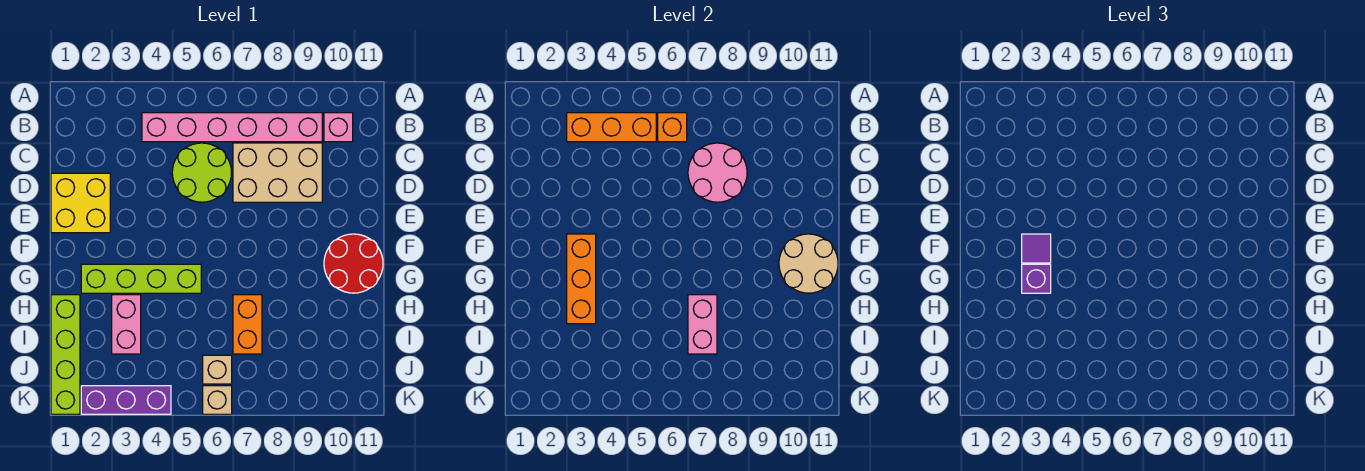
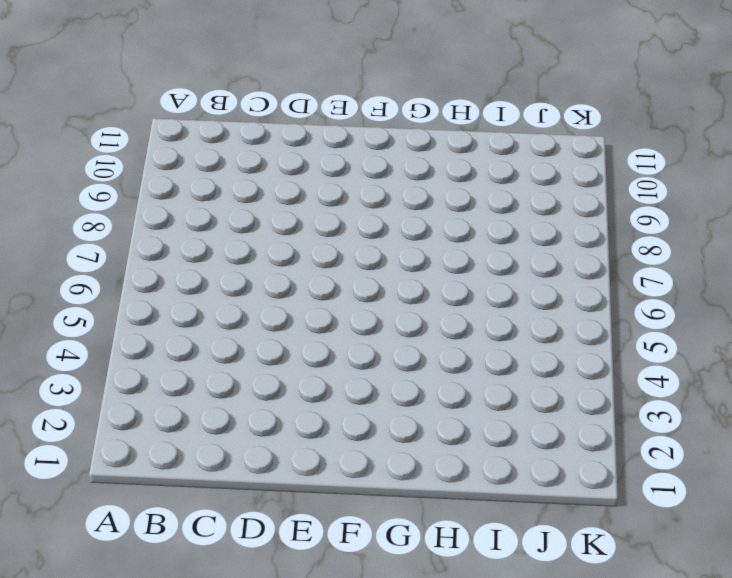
none -> pink brick B4:B9 level 1
none -> pink brick B10 level 1
none -> lime round brick C5:D6 level 1

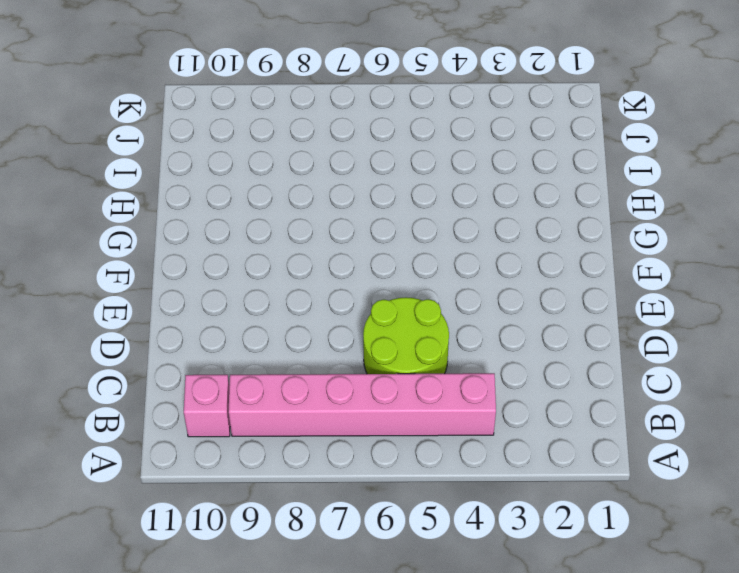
none -> tan brick C7:D9 level 1
none -> yellow brick D1:E2 level 1
none -> red round brick F10:G11 level 1

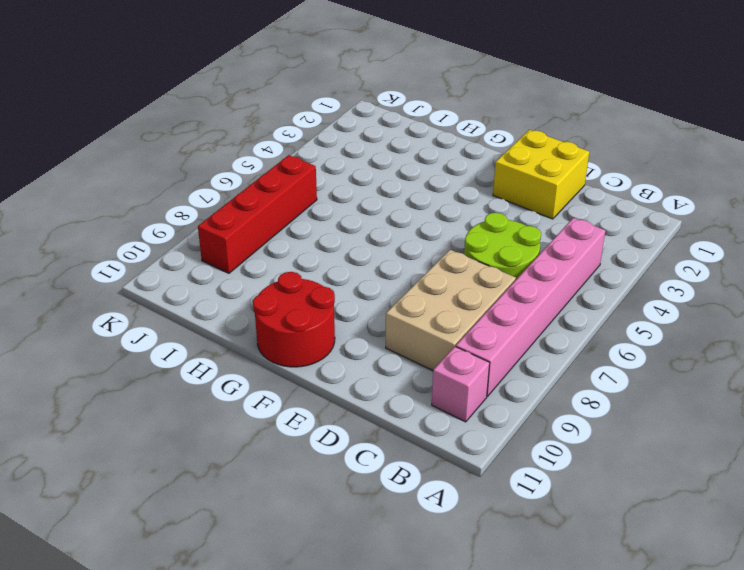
red brick J6:J9 level 1 -> tan brick J6 level 1
none -> lime brick G2:G5 level 1
none -> lime brick H1:K1 level 1
none -> pink brick H3:I3 level 1

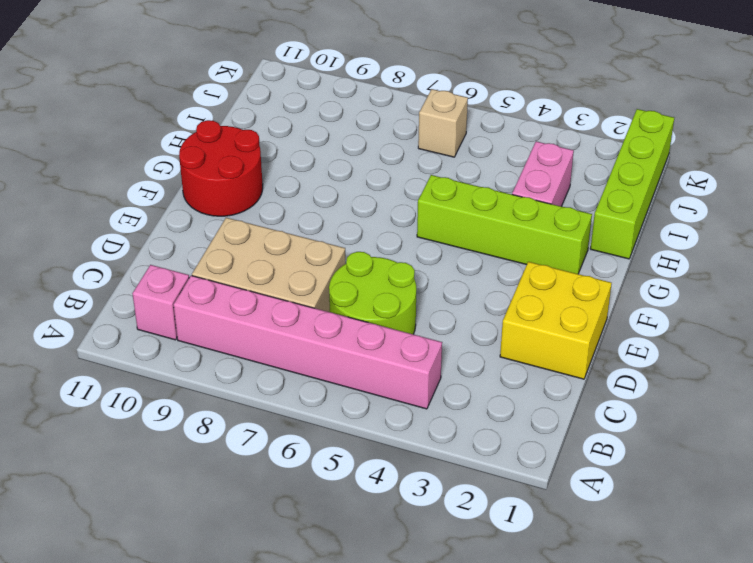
none -> orange brick H7:I7 level 1
none -> purple brick K2:K4 level 1
none -> tan brick K6 level 1

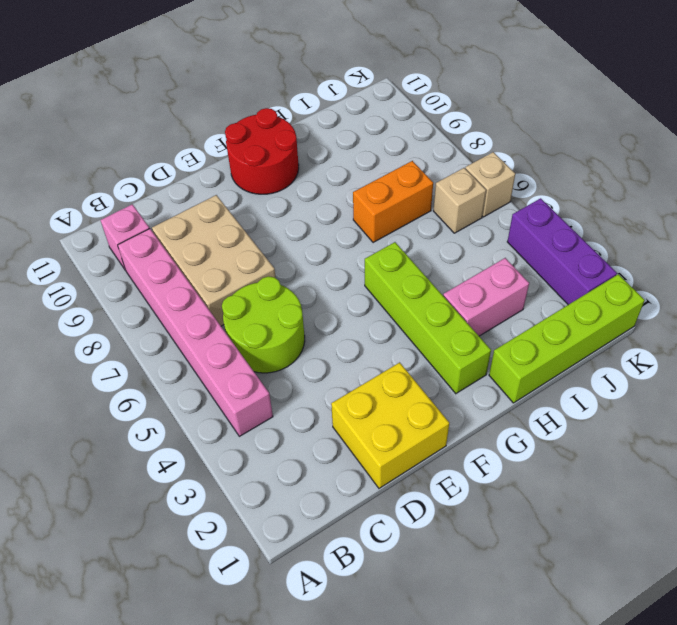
none -> orange brick B3:B5 level 2
none -> orange brick B6 level 2
none -> pink round brick C7:D8 level 2

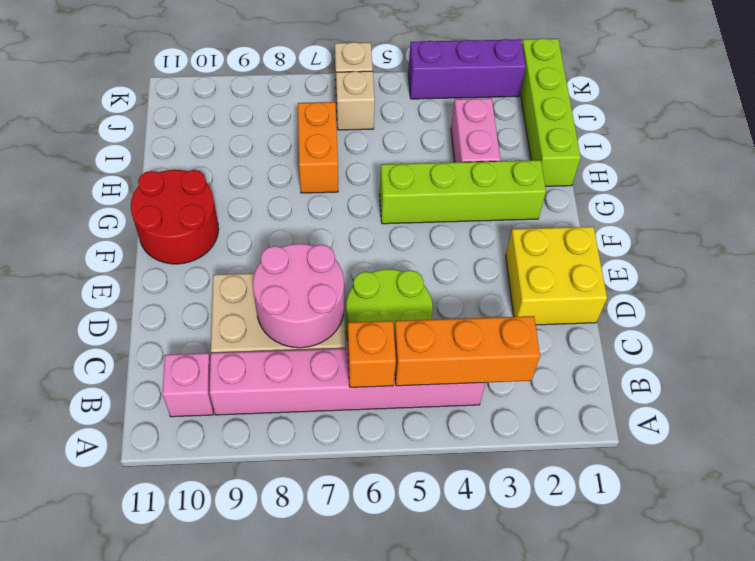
none -> orange brick F3:H3 level 2
none -> tan round brick F10:G11 level 2
none -> pink brick H7:I7 level 2

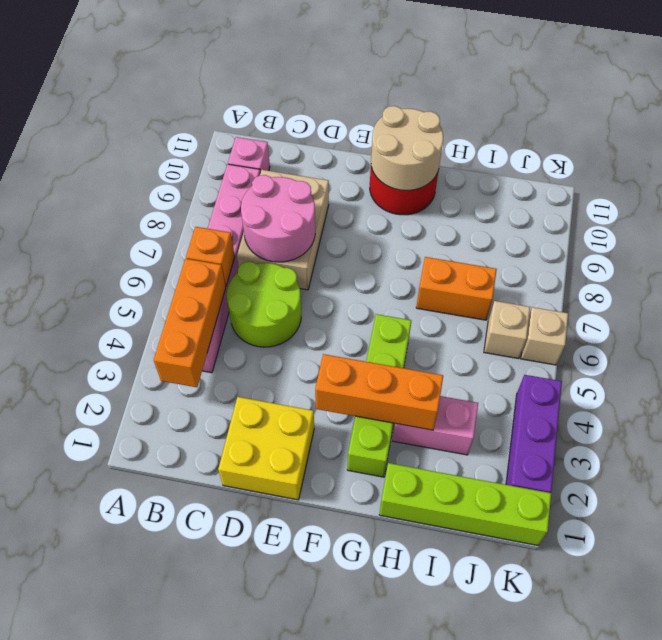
none -> pink brick H7:I7 level 2
none -> purple tile F3 level 3
none -> purple brick G3 level 3

